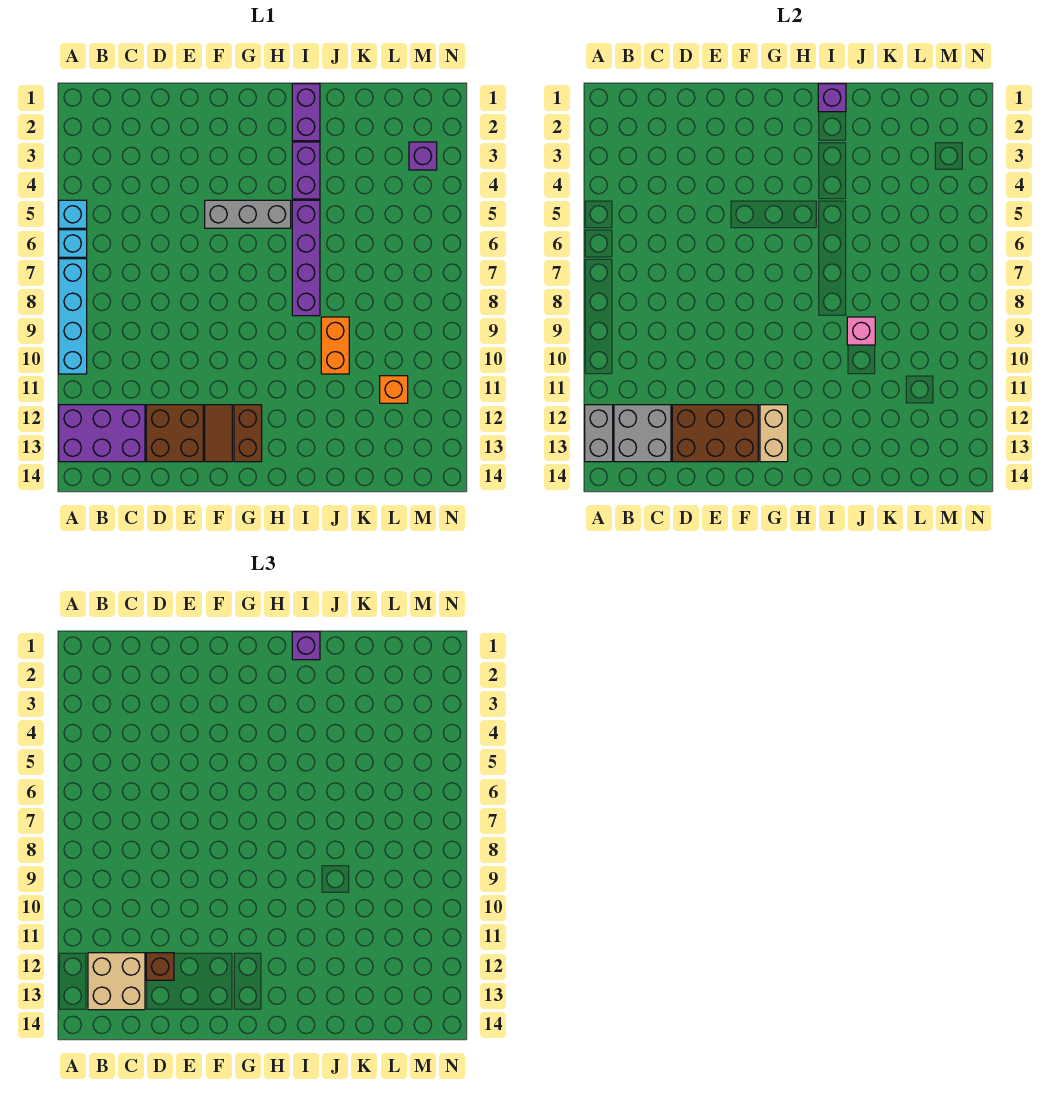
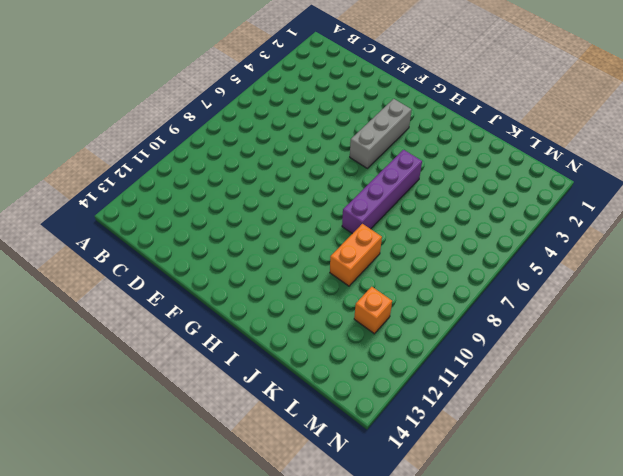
grey brick G3:G5 level 1 -> grey brick F5:H5 level 1
none -> cyan brick A5 level 1
none -> cyan brick A6 level 1
none -> cyan brick A7:A10 level 1

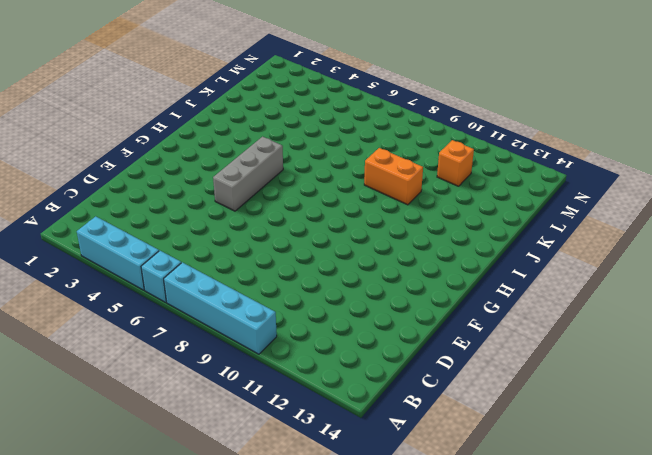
cyan brick A3:A5 level 1 -> cyan brick A5 level 1
none -> purple brick A12:C13 level 1
none -> brown brick D12:E13 level 1
none -> brown tile F12:F13 level 1

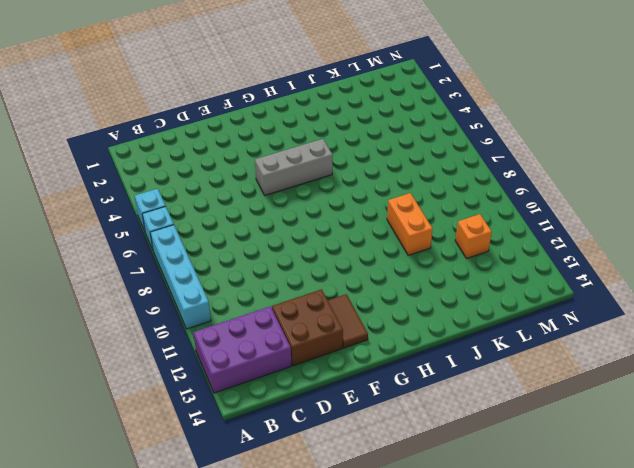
none -> brown brick G12:G13 level 1
none -> purple brick I1:I2 level 1
none -> purple brick I3:I4 level 1

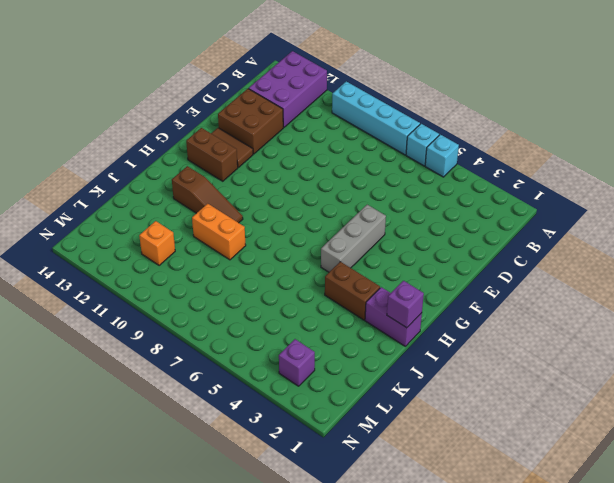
brown brick I3:I4 level 1 -> purple brick I3:I4 level 1
brown slope I10:I12 level 1 top 12 -> none
none -> purple brick I5:I8 level 1
none -> grey brick A12:A13 level 2
none -> grey brick B12:C13 level 2

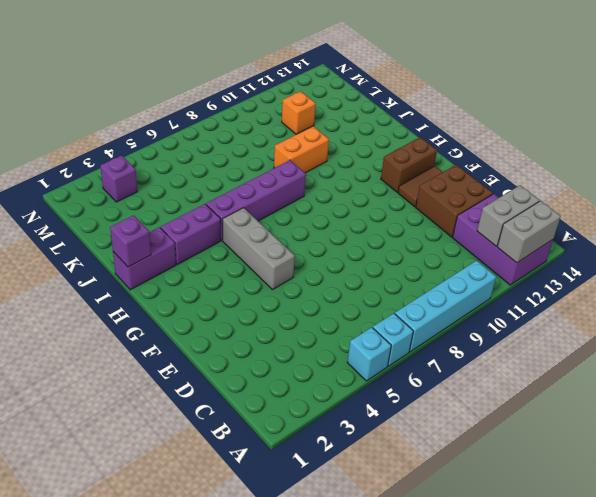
grey brick B12:B13 level 2 -> grey brick B12:C13 level 2
none -> brown brick D12:F13 level 2
none -> tan brick G12:G13 level 2
none -> pink brick J9 level 2

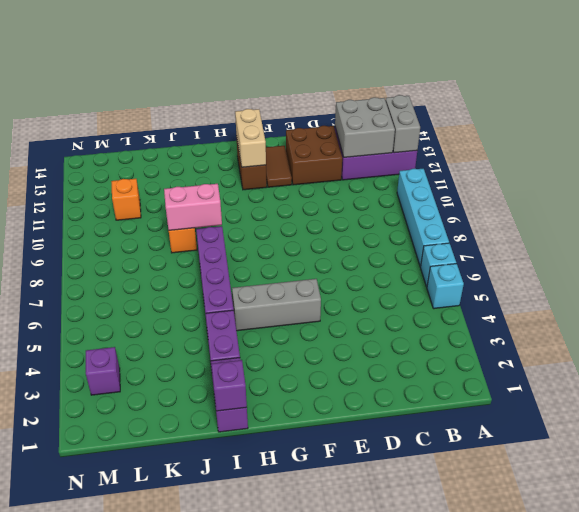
pink brick I9:J9 level 2 -> pink brick J9 level 2
none -> brown brick D12:F13 level 2
none -> tan brick B12:C13 level 3
none -> brown brick D12 level 3

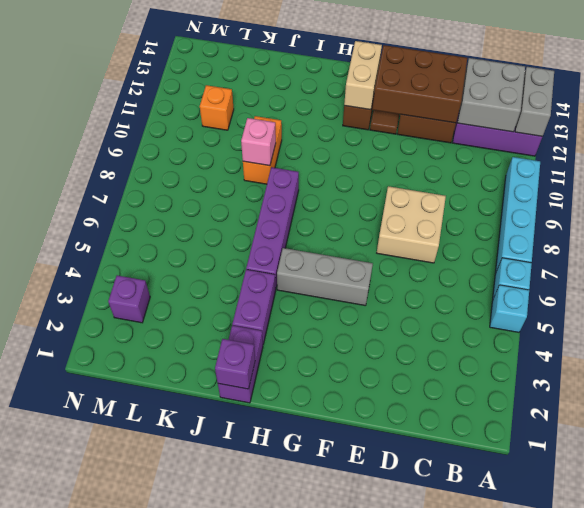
tan brick D7:E8 level 1 -> tan brick B12:C13 level 3
none -> brown brick D12 level 3
none -> purple brick I1 level 3

